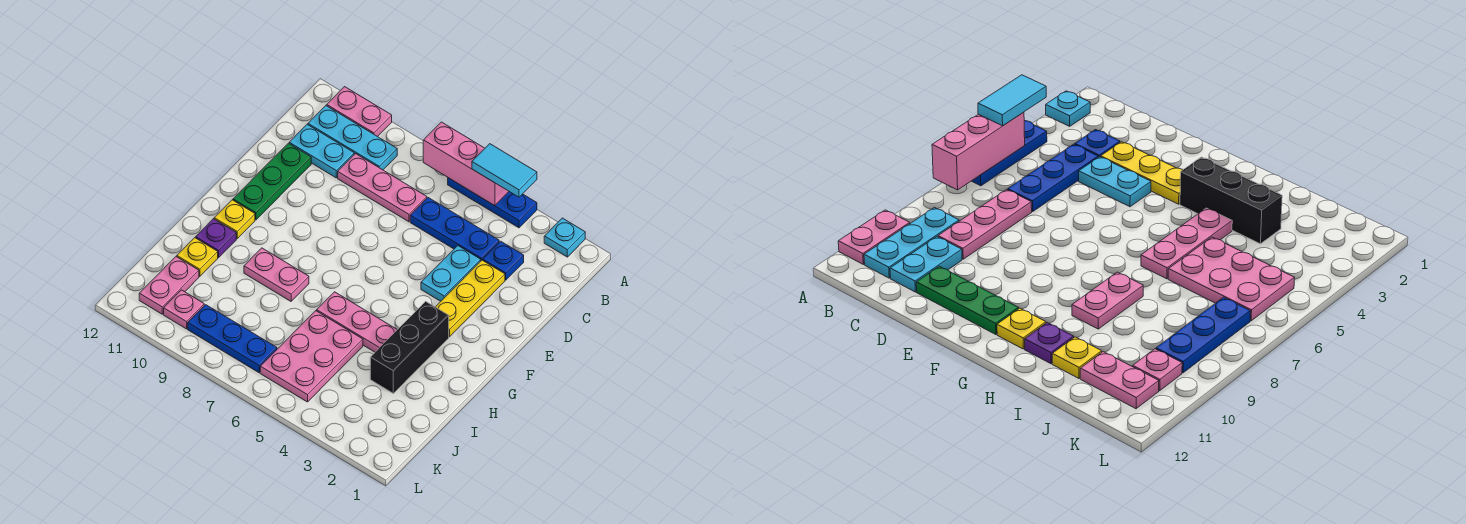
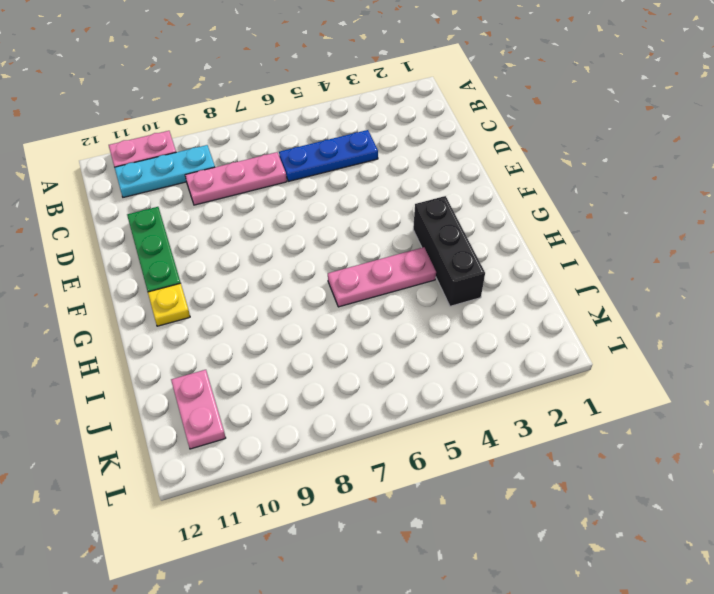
none -> cyan plate A2 level 1
none -> blue plate A4:A6 level 1
none -> blue plate C3 level 1

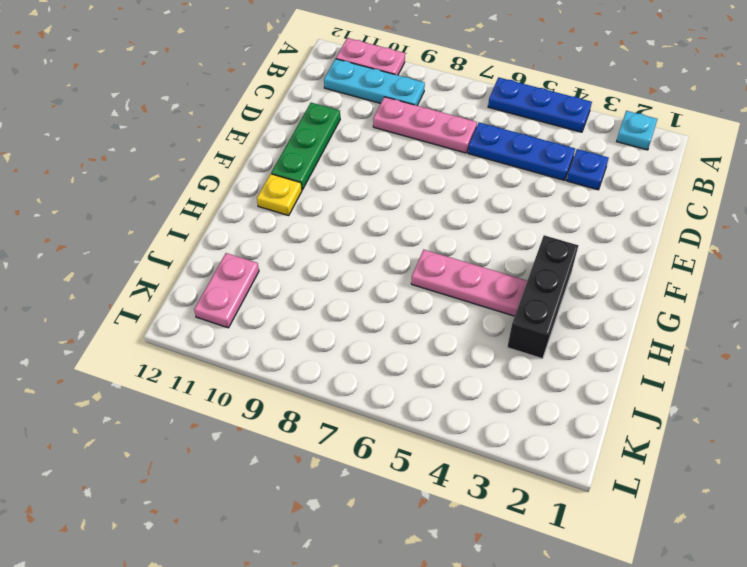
none -> cyan plate C10:C11 level 1
none -> yellow plate D3:F3 level 1
none -> cyan plate D4:E4 level 1

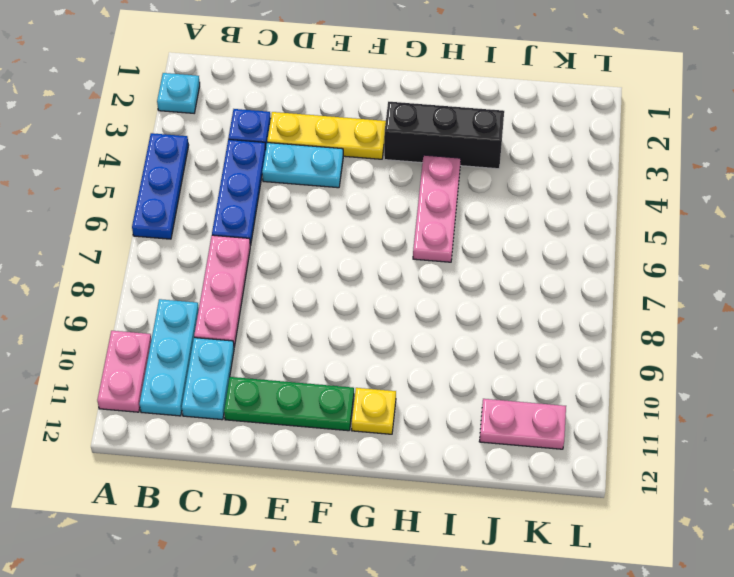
none -> pink plate H8:H9 level 1
none -> purple plate H11 level 1
none -> pink plate I5:K6 level 1

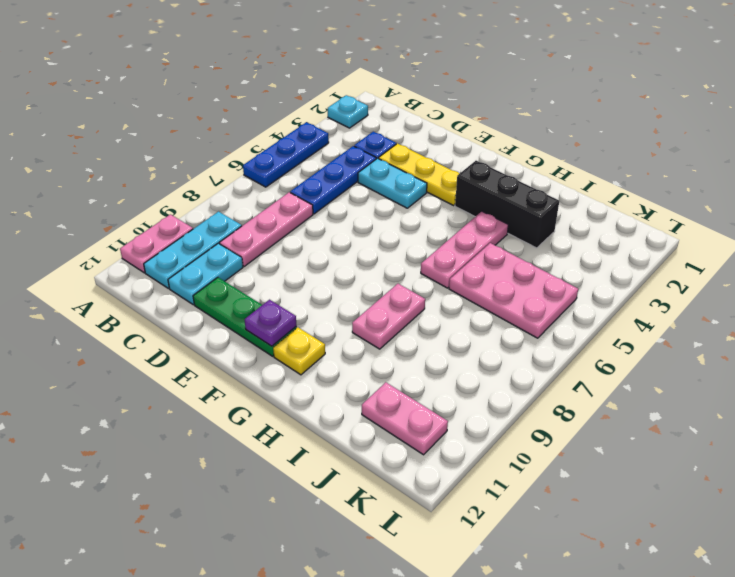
purple plate F11 level 2 -> purple plate H11 level 1
none -> yellow plate I11 level 1
none -> blue plate K7:K9 level 1
none -> pink plate K10 level 1

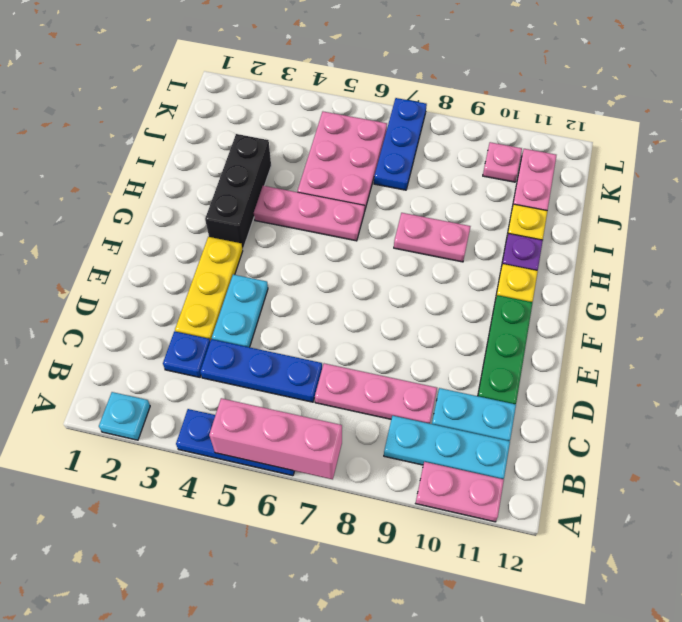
blue plate J7:L7 level 1 -> blue plate K7:K9 level 1
none -> cyan tile A4:A5 level 3

